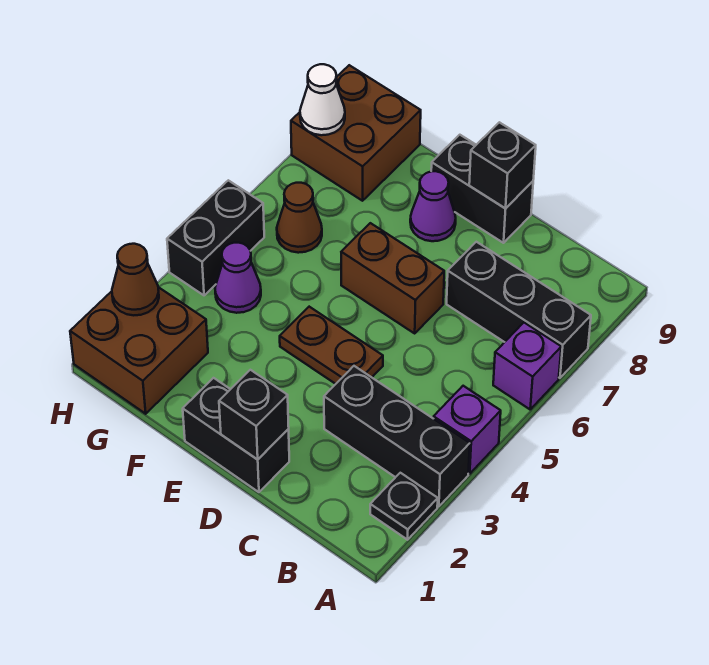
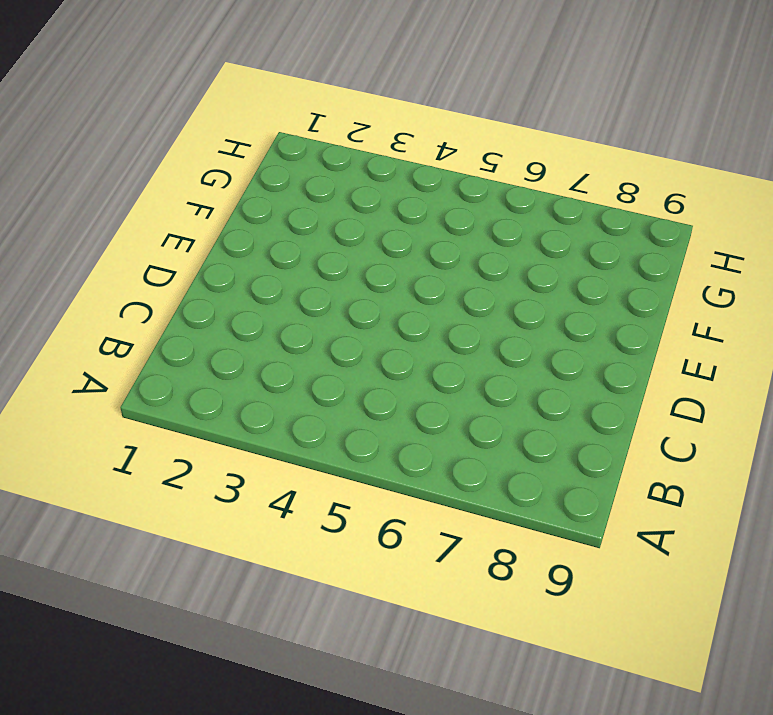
none -> black plate A2 level 1
none -> black brick A3:C3 level 1
none -> purple brick A4 level 1

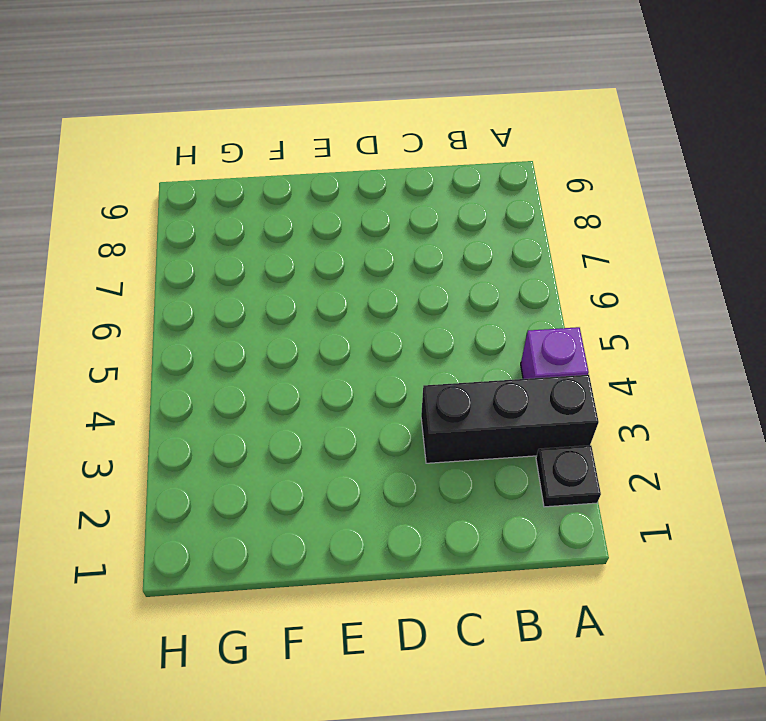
none -> purple brick A6 level 1
none -> black brick A7:C7 level 1
none -> black brick D1:E1 level 1

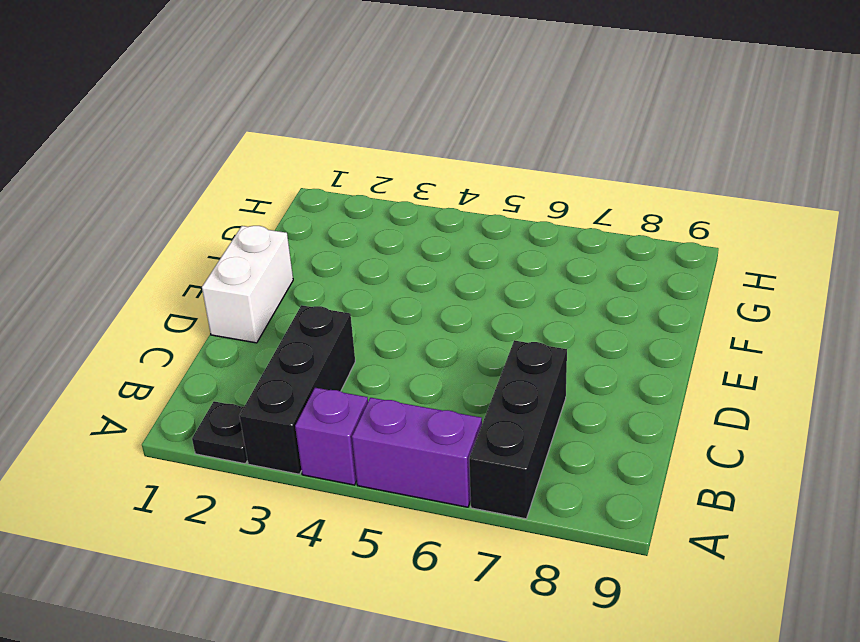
purple brick A5:A6 level 1 -> purple brick A6 level 1
white brick D1:E1 level 1 -> black brick D1:E1 level 1
none -> brown plate D4:E4 level 1
none -> brown brick D6:E6 level 1
none -> black brick D9:E9 level 1

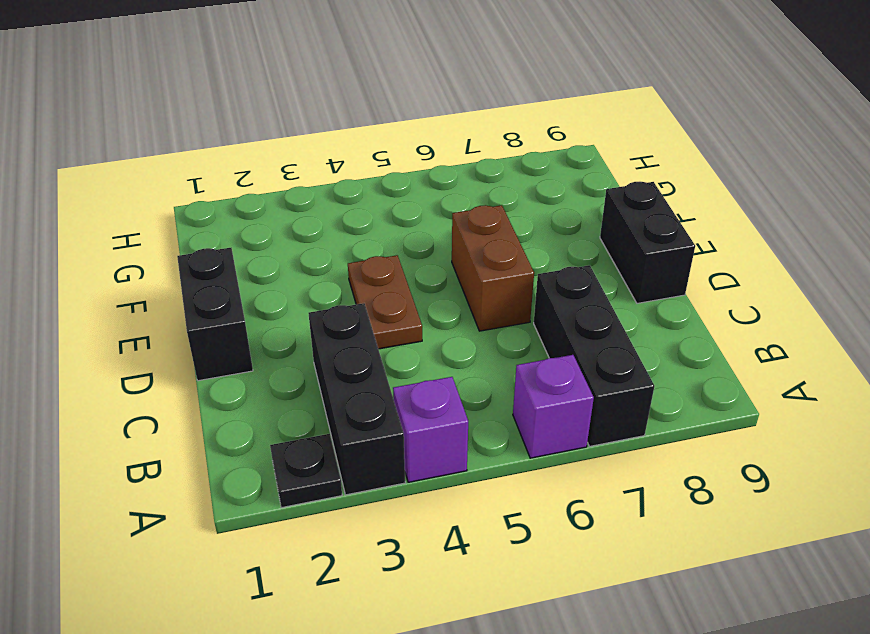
none -> purple cone E8 level 1
none -> brown brick G1:H2 level 1
none -> purple cone G4 level 1

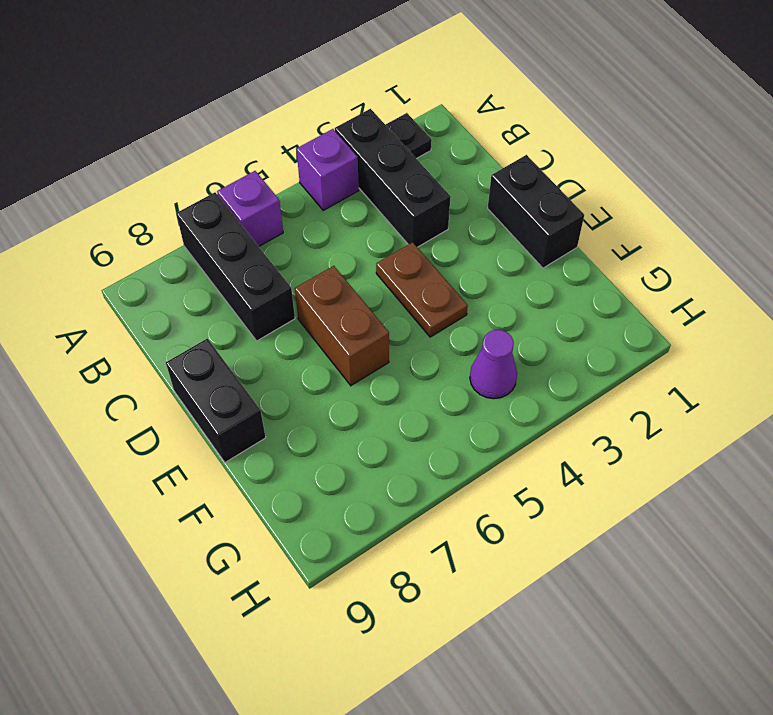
none -> purple cone E8 level 1
none -> brown brick G1:H2 level 1
none -> brown cone G6 level 1

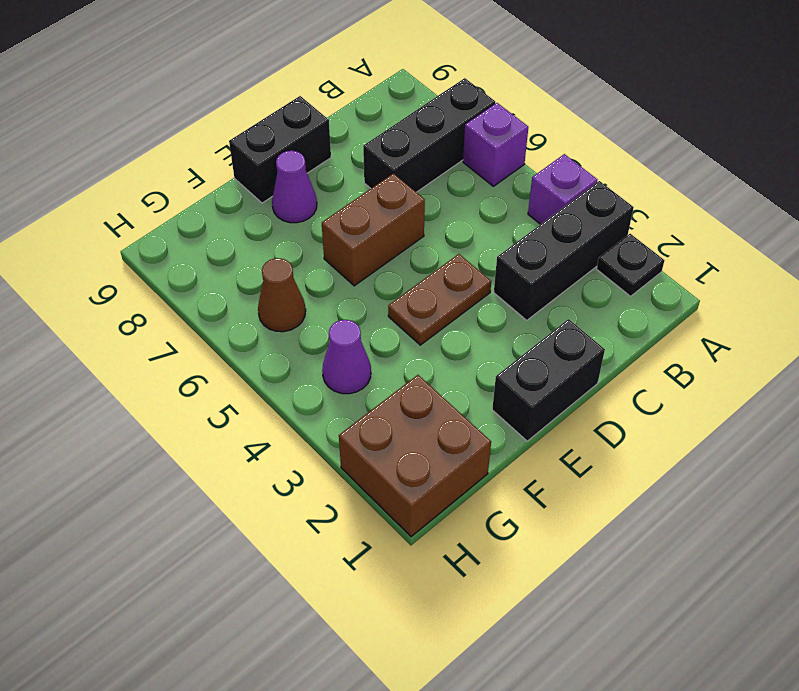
none -> brown brick G8:H9 level 1
none -> black brick H4:H5 level 1
none -> black brick D1 level 2

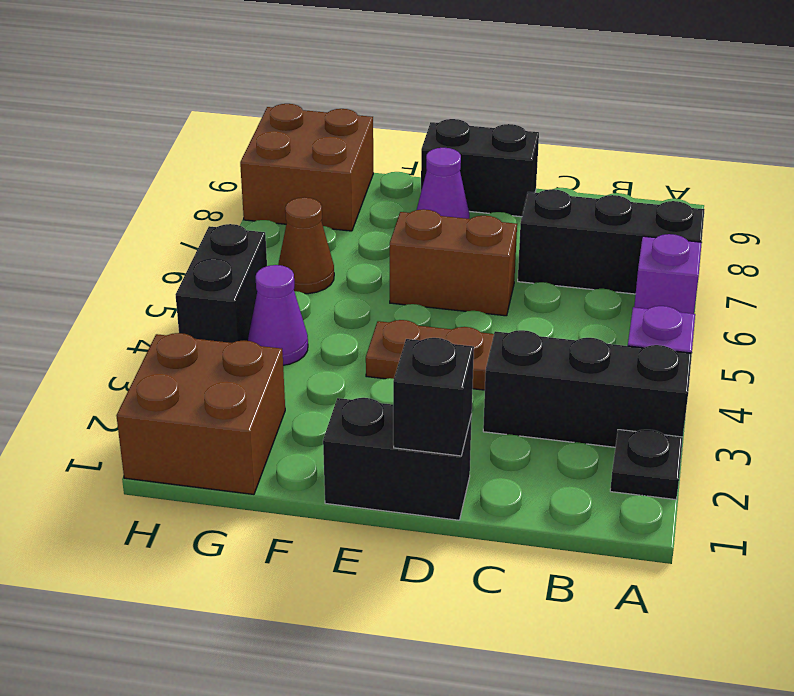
none -> black brick D9 level 2
none -> brown cone H2 level 2
none -> white cone H8 level 2

